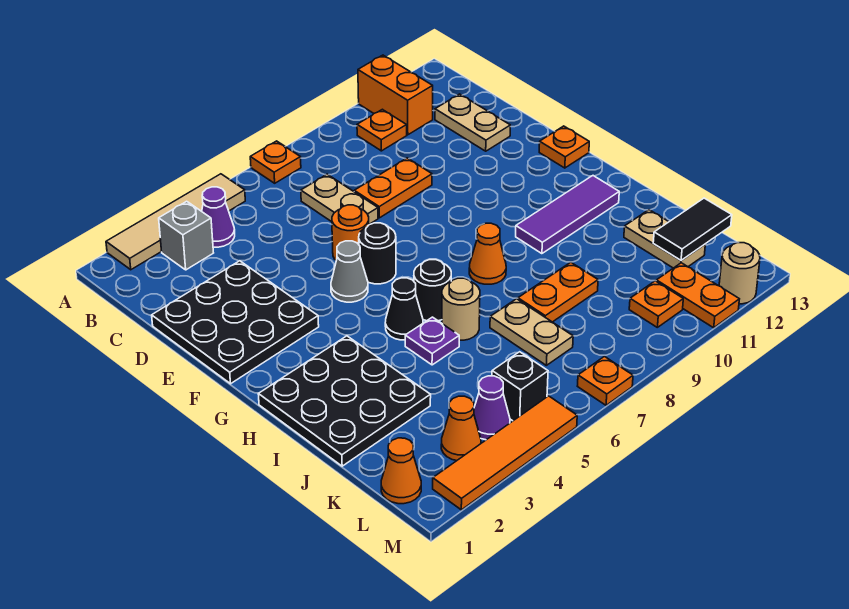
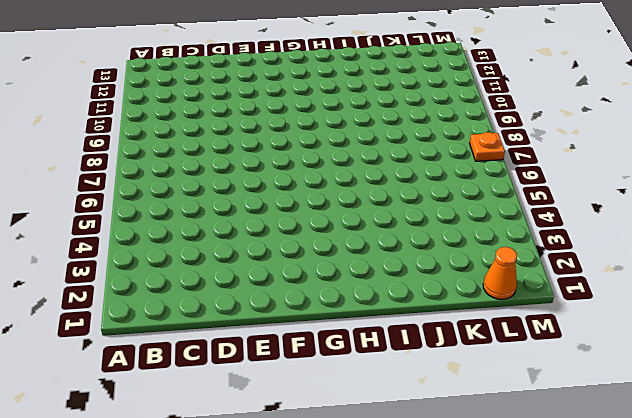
none -> tan tile A2:A5 level 1
none -> orange plate A7 level 1
none -> orange brick A11:B11 level 1
none -> grey brick B3 level 1

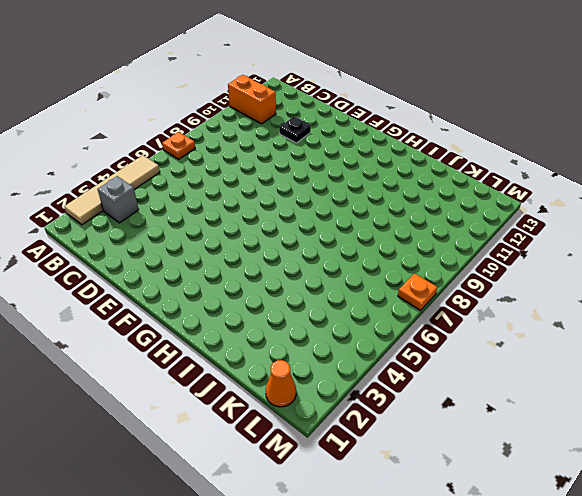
black plate D11 level 1 -> none
none -> purple cone B4 level 1
none -> orange plate B10 level 1
none -> tan plate C7:D7 level 1
none -> tan plate C12:D12 level 1

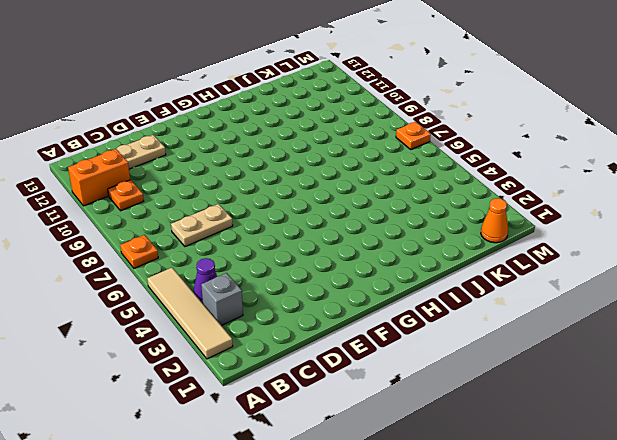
none -> black plate D1:F3 level 1
none -> orange plate D8:D9 level 1
none -> orange round brick E6 level 1
none -> grey cone F5 level 1

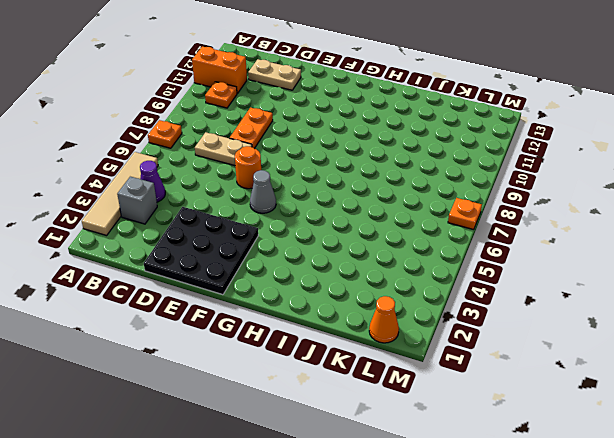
none -> black round brick F6 level 1
none -> orange plate F13 level 1
none -> black plate H1:J3 level 1
none -> black cone H5 level 1

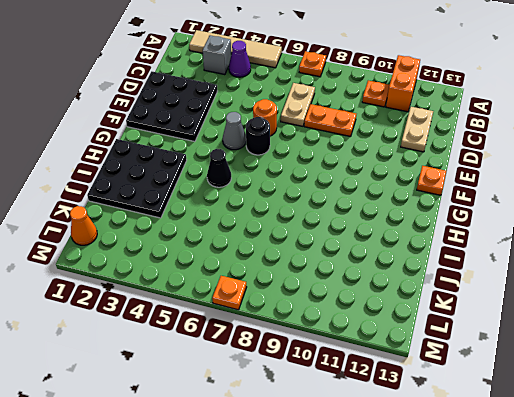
none -> black round brick H6 level 1
none -> orange cone H8 level 1
none -> purple tile H10:H12 level 1
none -> purple plate I5 level 1

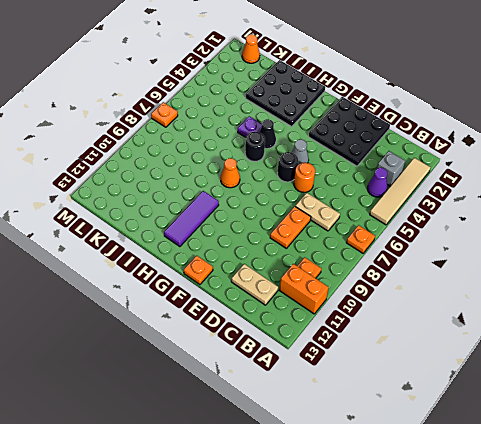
none -> tan round brick I6 level 1
none -> tan plate J7:K7 level 1
none -> orange plate J8:J9 level 1
none -> tan plate J12:K12 level 1

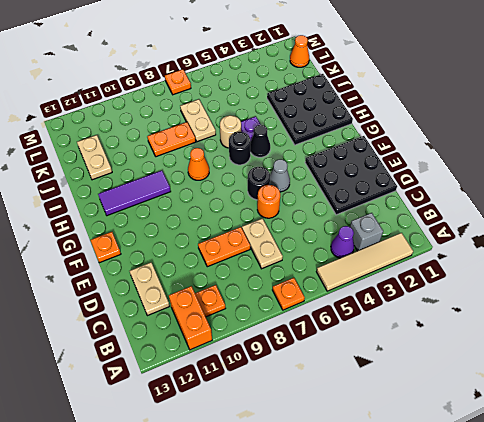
none -> orange cone L3 level 1
none -> purple cone L4 level 1
none -> black brick L5 level 1
none -> orange plate L10 level 1

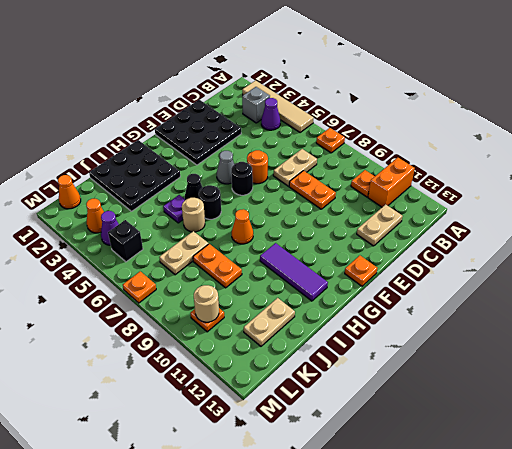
tan round brick L10 level 2 -> tan round brick M12 level 1
none -> orange plate L11:M11 level 1
none -> orange tile M2:M5 level 1
none -> black tile K12:K13 level 2

